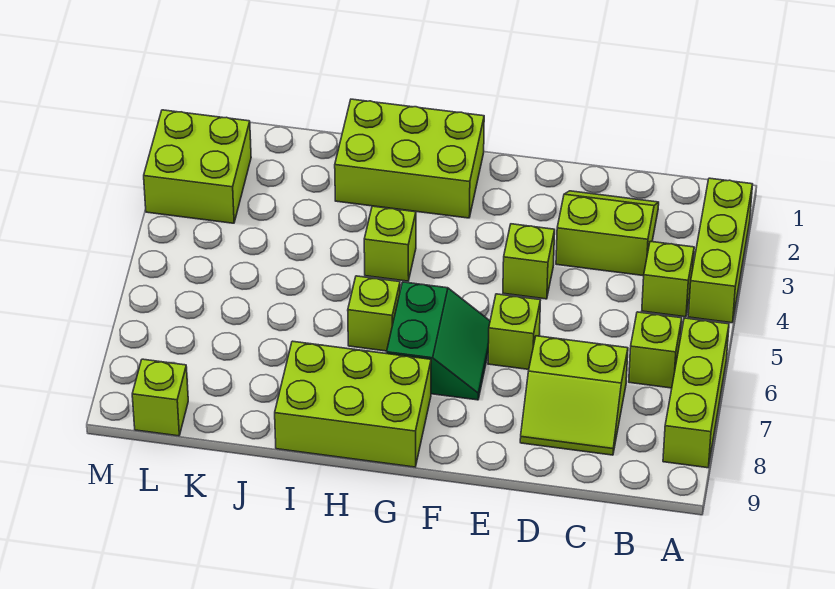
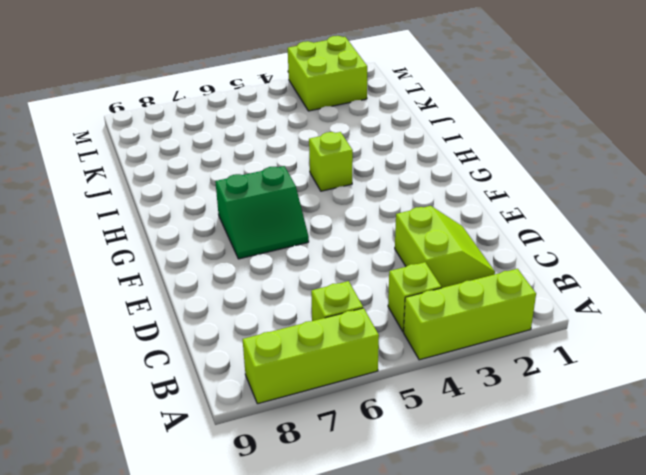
none -> lime slope C7:D8 level 1 top 7
none -> lime brick E4 level 1
none -> lime brick E6 level 1

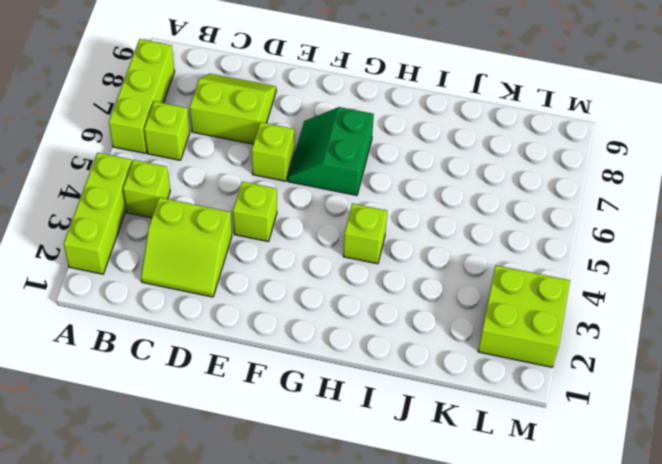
none -> lime brick G1:I2 level 1
none -> lime brick G8:I9 level 1
none -> lime brick H6 level 1

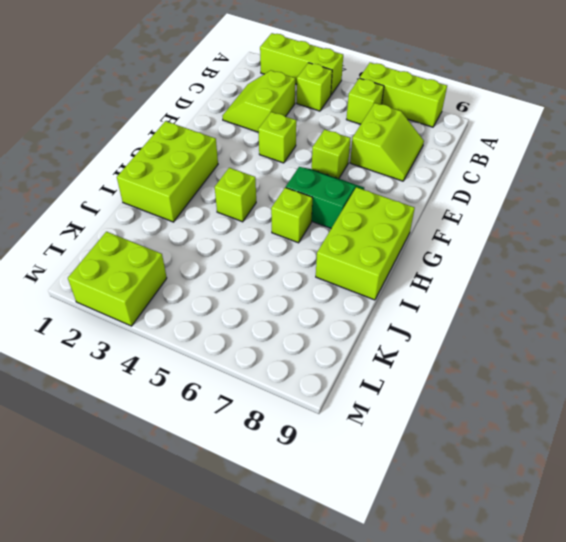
none -> lime brick L9 level 1

